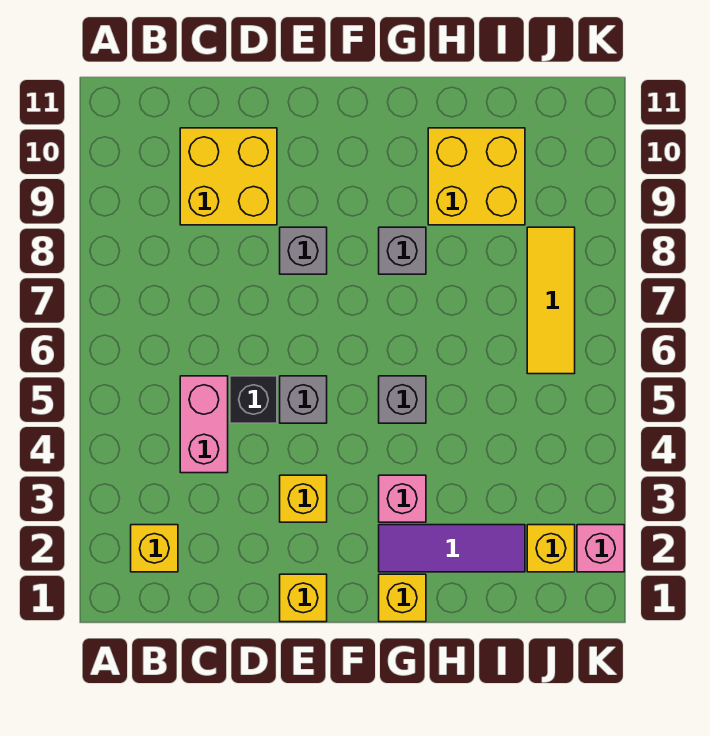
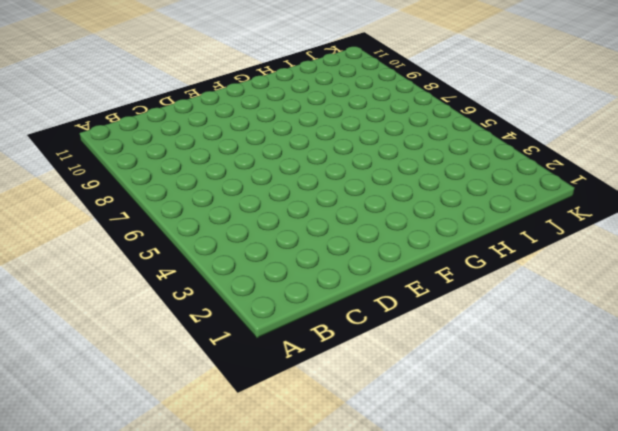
none -> yellow brick B2 level 1
none -> pink brick C4:C5 level 1
none -> yellow brick C9:D10 level 1

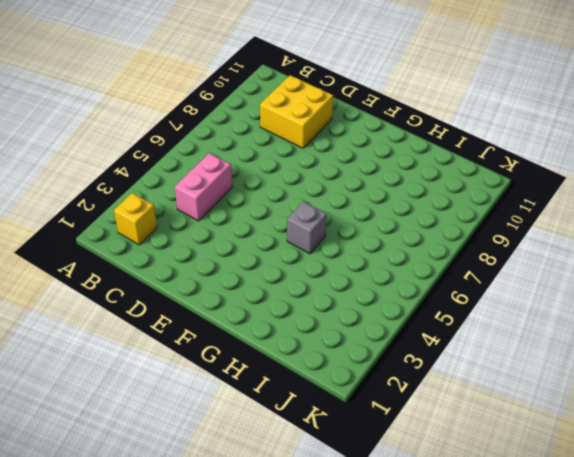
none -> black brick D5 level 1
none -> yellow brick E1 level 1
none -> yellow brick E3 level 1

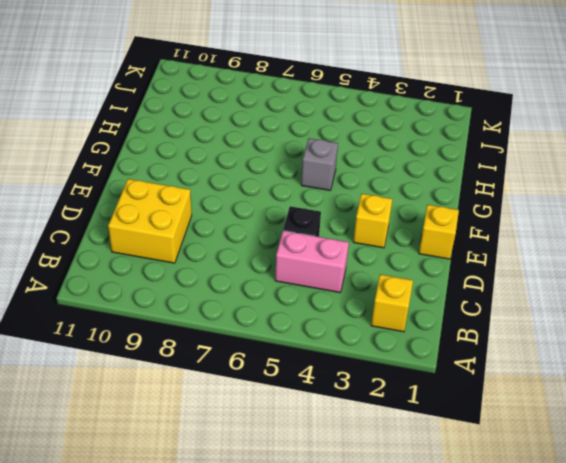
none -> grey brick E5 level 1
none -> grey brick E8 level 1
none -> yellow brick G1 level 1

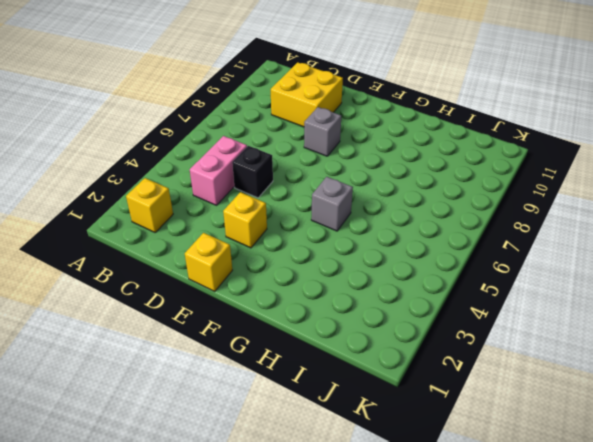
none -> grey brick E5 level 1
none -> yellow brick G1 level 1
none -> purple tile G2:I2 level 1

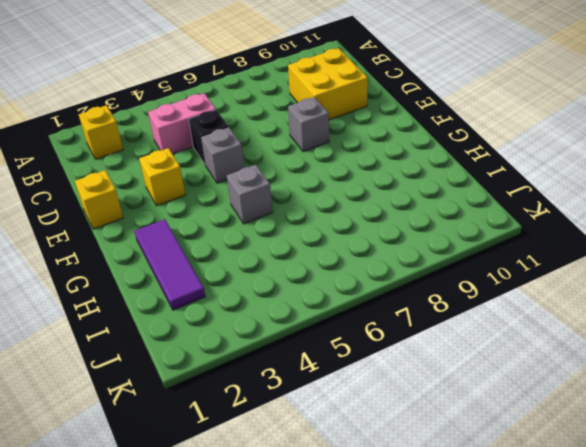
none -> yellow brick G1 level 1
none -> pink brick G3 level 1
none -> grey brick G8 level 1

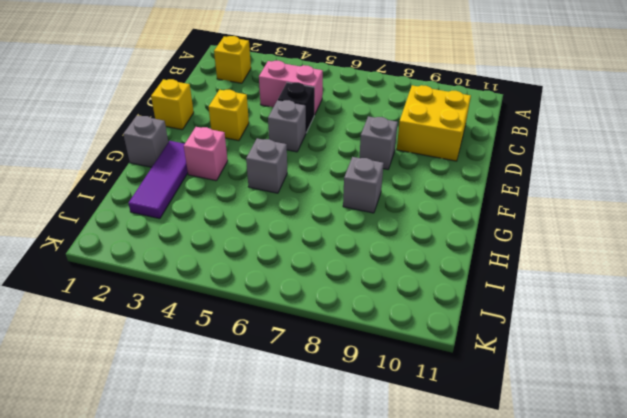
grey brick G1 level 1 -> yellow brick G1 level 1
none -> yellow brick H9:I10 level 1
none -> yellow brick J2 level 1
none -> yellow tile J6:J8 level 1

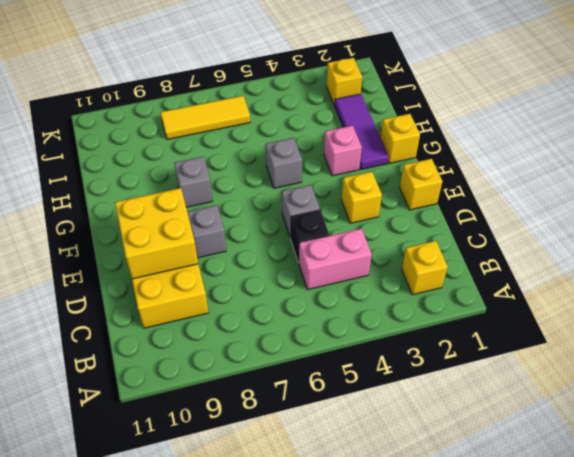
yellow brick D9:E10 level 2 -> yellow brick H9:I10 level 1
none -> pink brick K2 level 1

